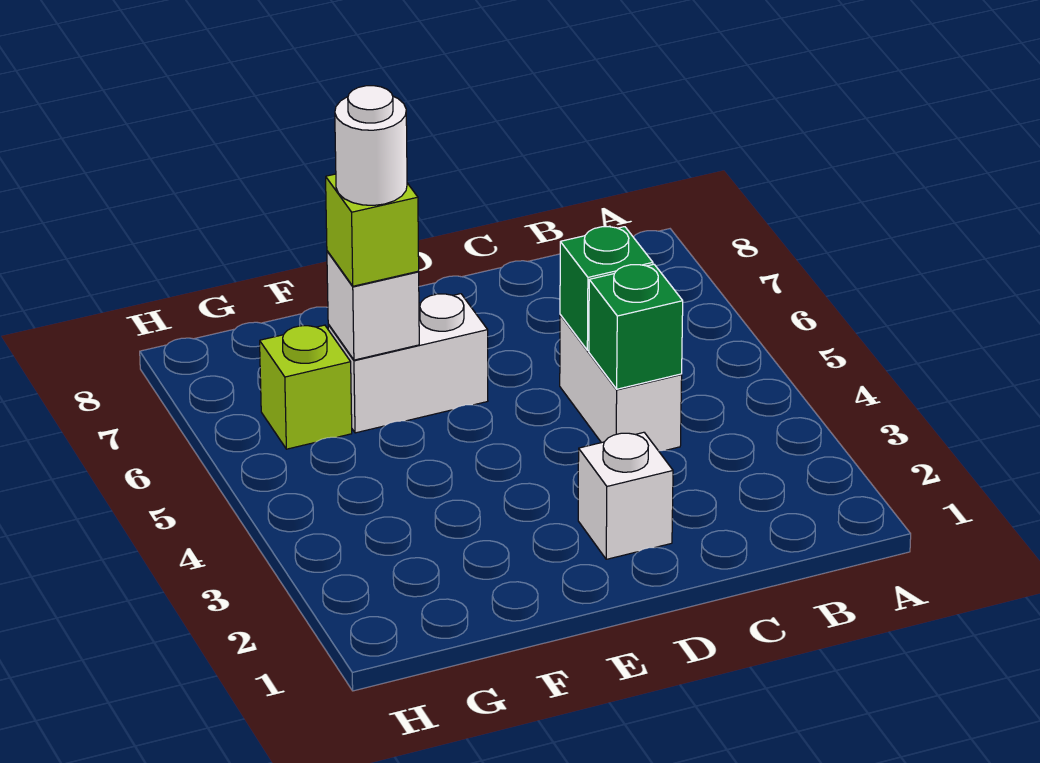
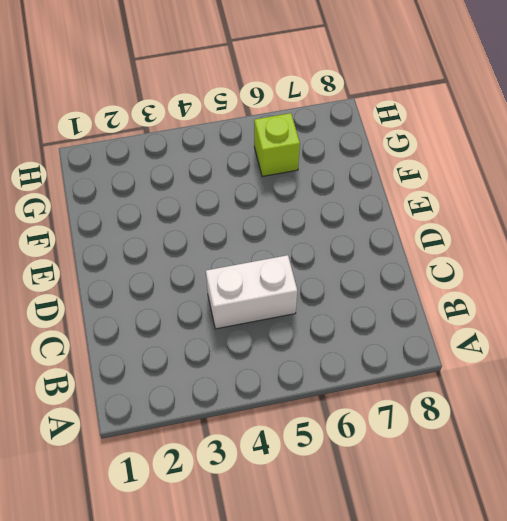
none -> white brick D2 level 1
none -> white brick E6:F6 level 1

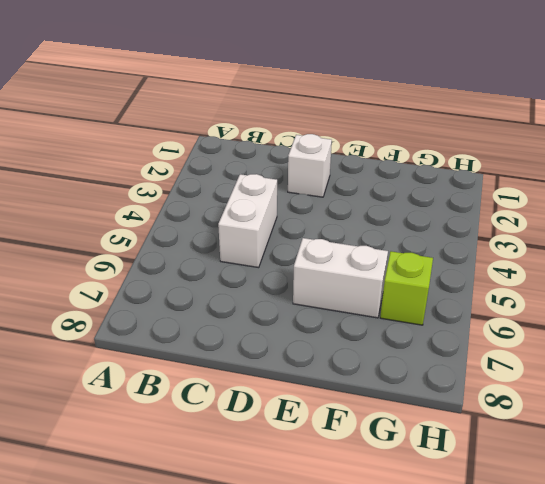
none -> green brick C4 level 2
none -> green brick C5 level 2

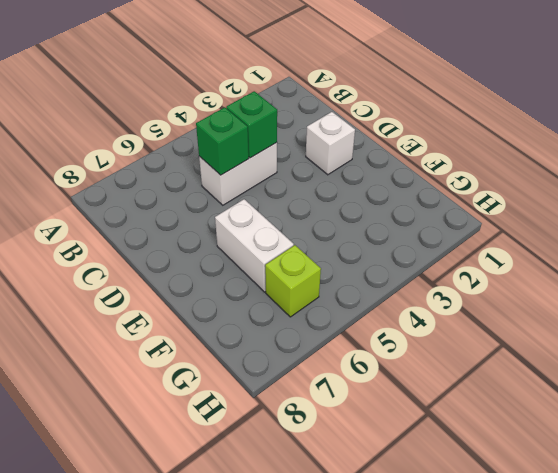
none -> white brick F6 level 2
none -> lime brick F6 level 3

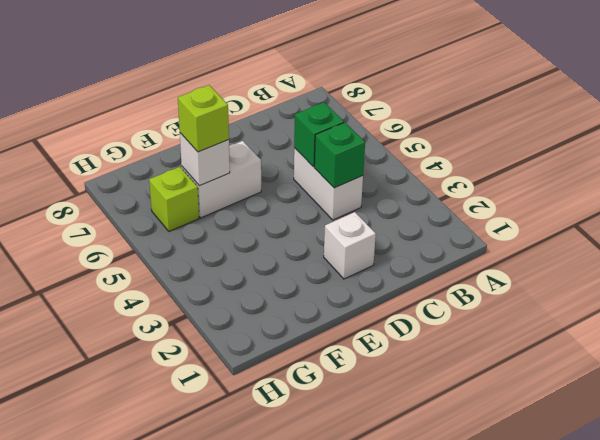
none -> white round brick F6 level 4

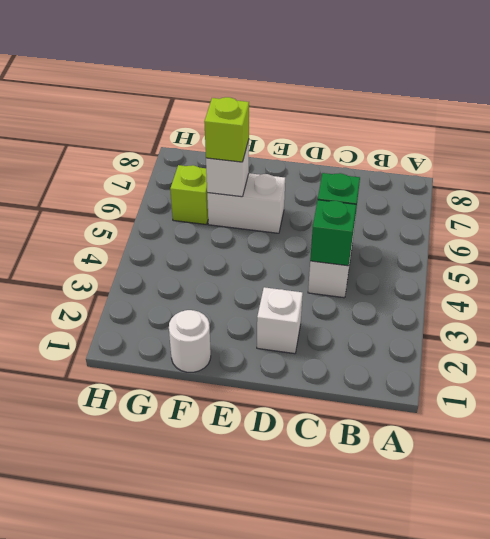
white round brick F1 level 1 -> white round brick F6 level 4

